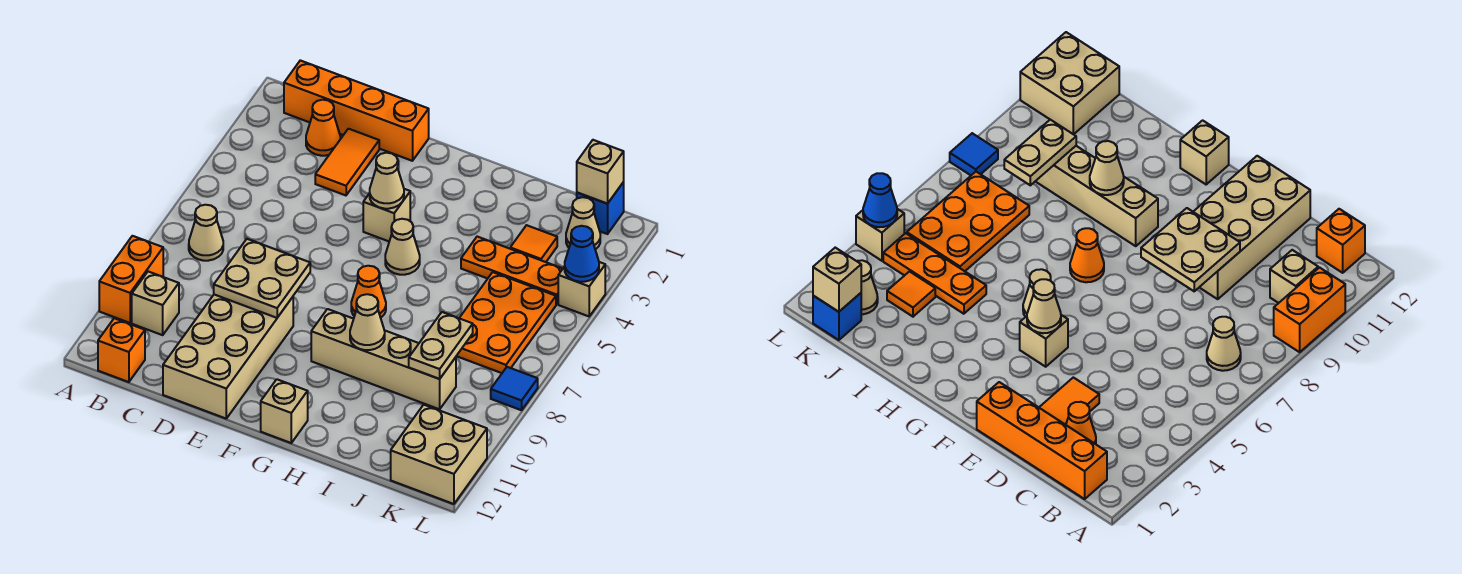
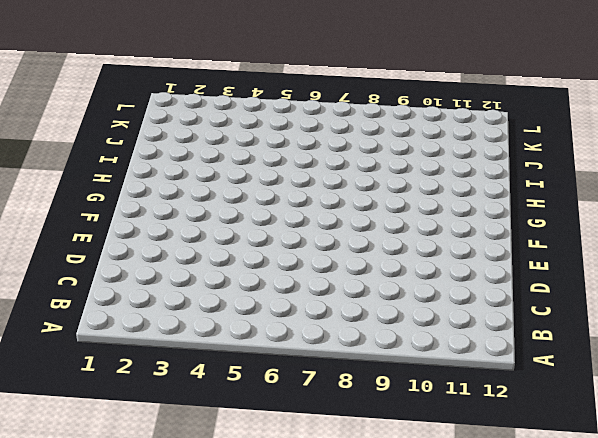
none -> orange brick A9:A10 level 1
none -> orange brick B1:E1 level 1
none -> tan cone B7 level 1

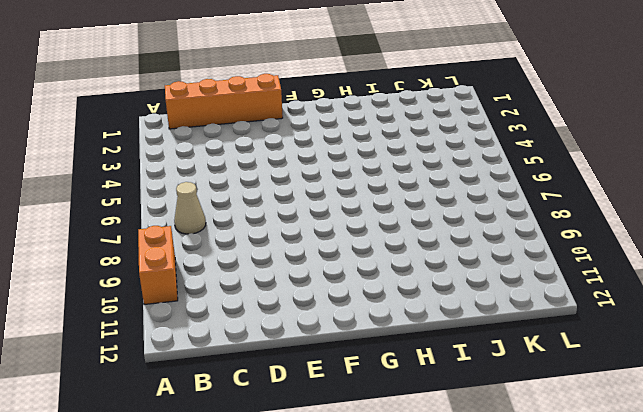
none -> tan brick B10 level 1
none -> orange brick B12 level 1
none -> orange cone C2 level 1

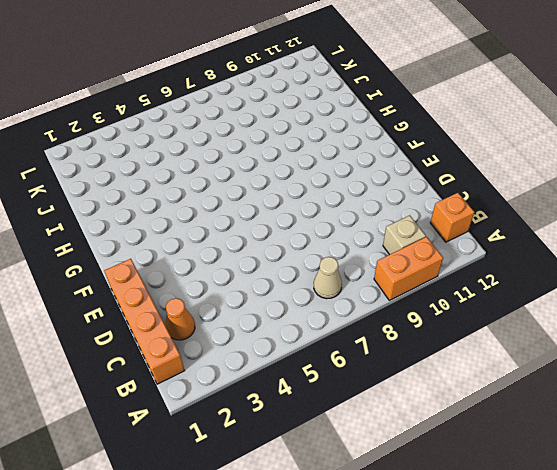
none -> orange tile D2:D3 level 1
none -> tan brick D9:E12 level 1
none -> tan brick F4 level 1

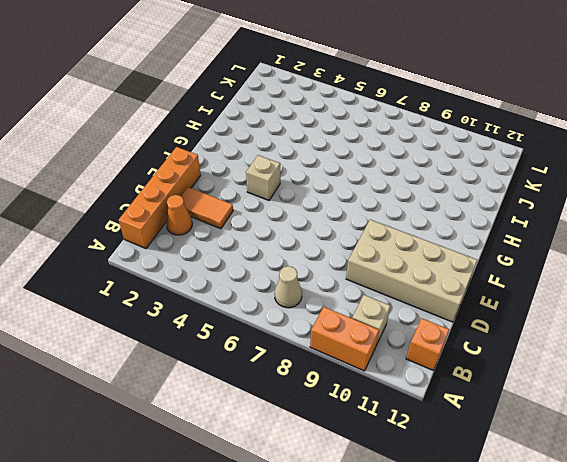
none -> tan cone G5 level 1
none -> orange cone G7 level 1
none -> tan brick G9:J9 level 1

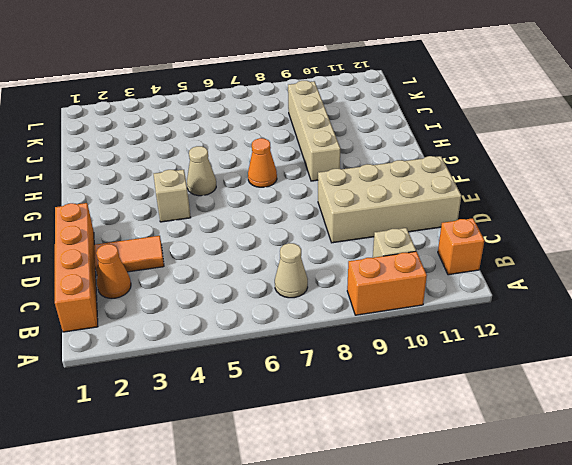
none -> tan brick G12 level 1
none -> orange plate I4:K4 level 1
none -> orange tile J3 level 1

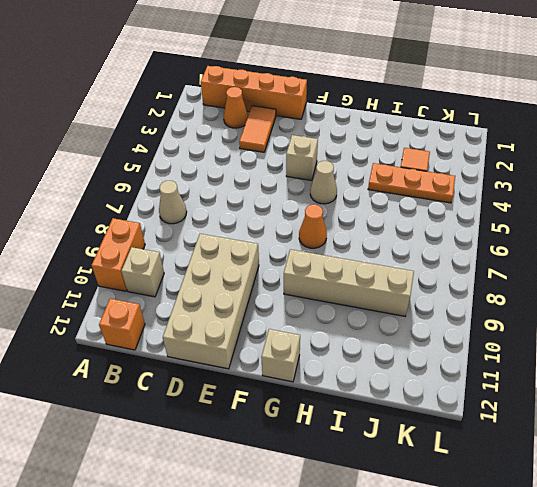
none -> orange plate J5:K7 level 1
none -> blue brick K1 level 1
none -> tan cone K2 level 1

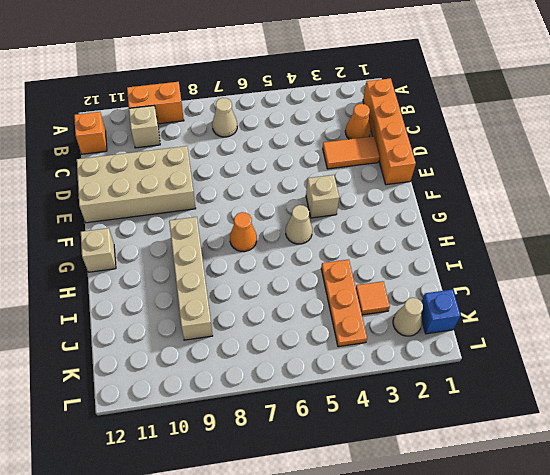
none -> orange plate J5:K7 level 1
none -> tan brick K11:L12 level 1
none -> tan brick L4 level 1

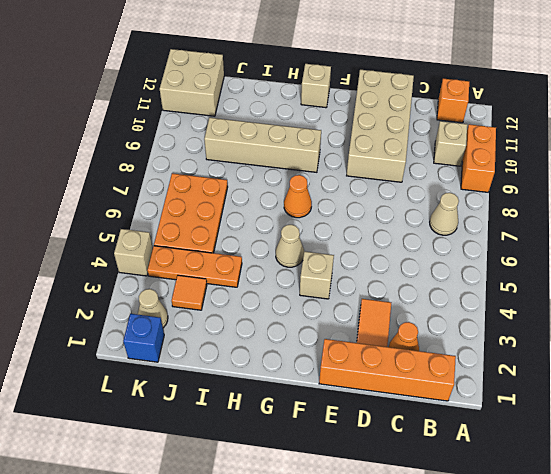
none -> blue tile L8 level 1
none -> tan plate D8:E9 level 2
none -> tan cone F4 level 2

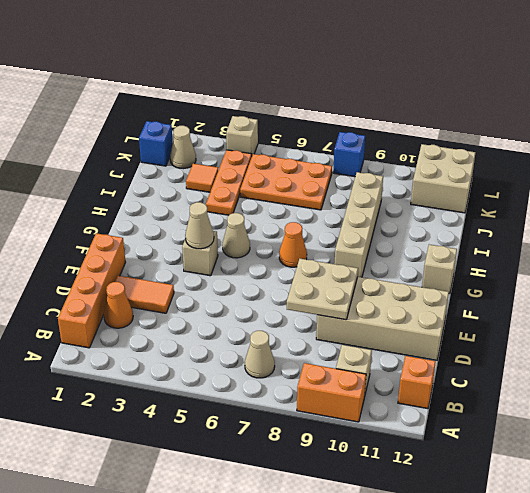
blue brick L8 level 1 -> blue tile L8 level 1
none -> tan cone H9 level 2
none -> tan plate J8:J9 level 2
none -> tan brick K1 level 2

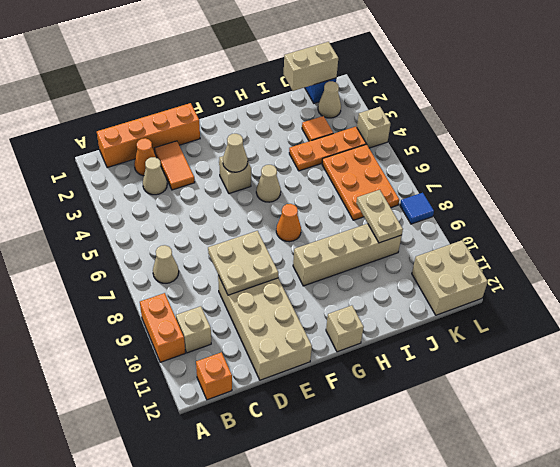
tan cone C3 level 1 -> tan cone H9 level 2
tan brick J1:K1 level 2 -> tan brick K1 level 2
none -> blue cone L4 level 2

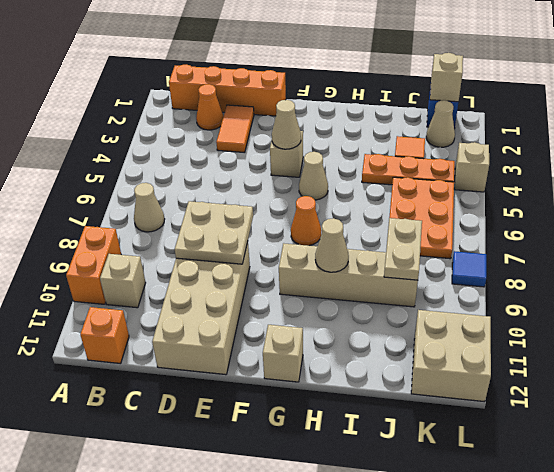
none -> blue cone L4 level 2

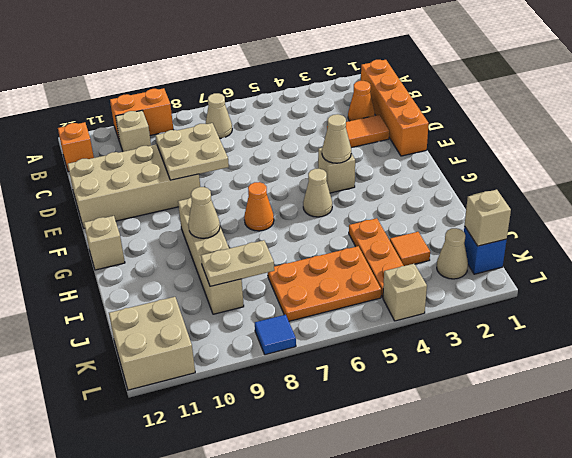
none -> blue cone L4 level 2

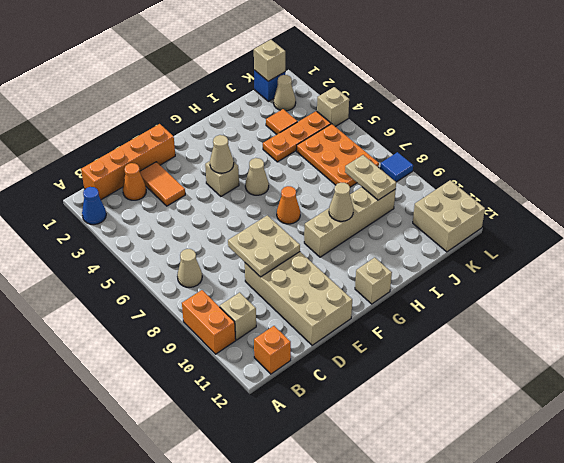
blue cone A2 level 1 -> blue cone L4 level 2

